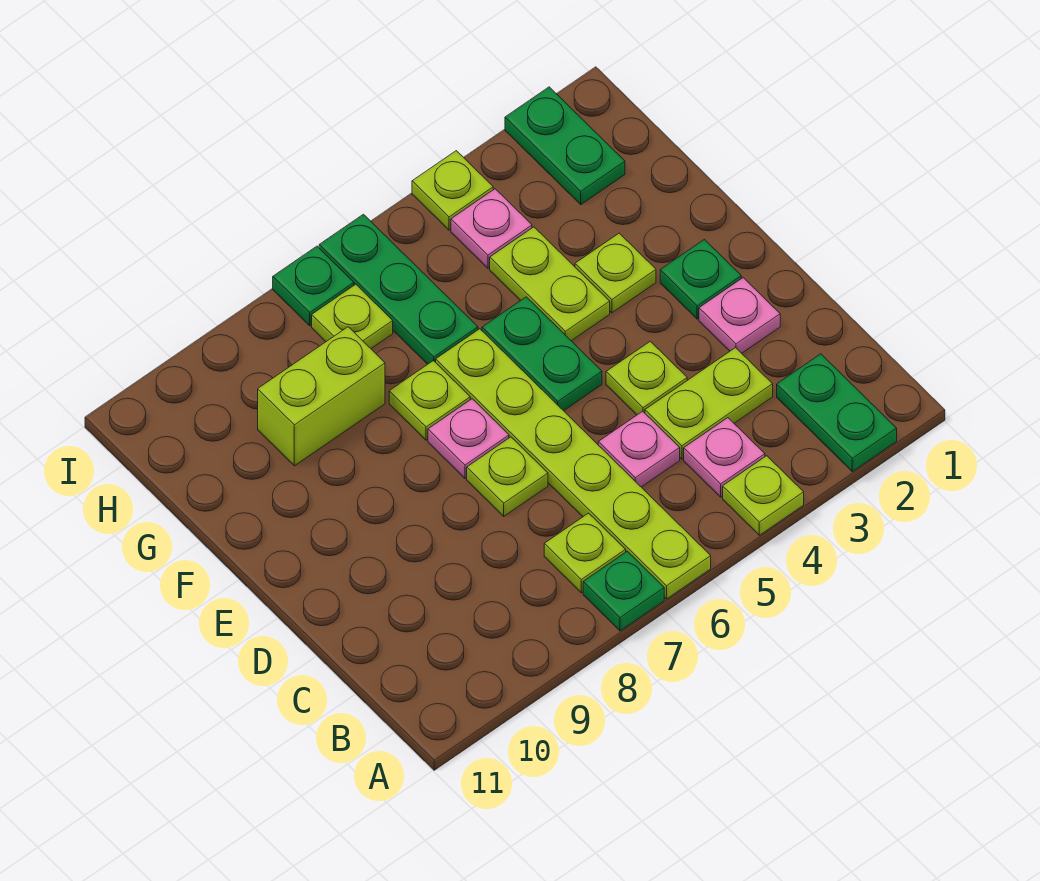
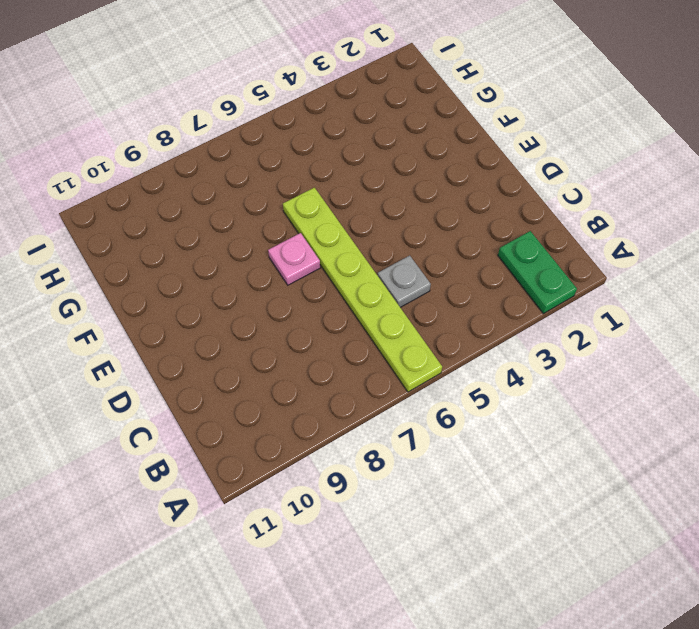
grey plate C5 level 1 -> pink plate C5 level 1
none -> lime plate A4 level 1
none -> green plate A7 level 1
none -> pink plate B4 level 1

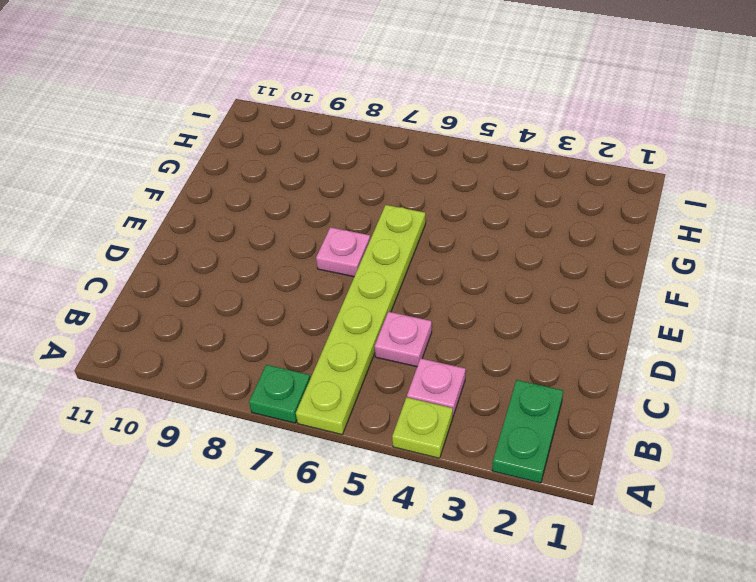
none -> lime plate B7 level 1
none -> lime plate C3:C4 level 1
none -> pink plate D2 level 1

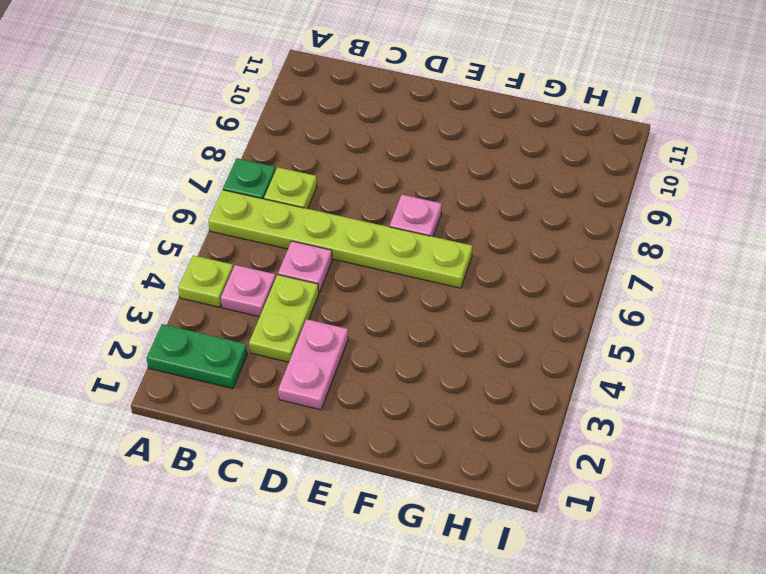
pink plate D2:D3 level 1 -> pink plate D2 level 1
none -> lime plate D4 level 1
none -> lime plate D7 level 1
none -> green plate E2 level 1

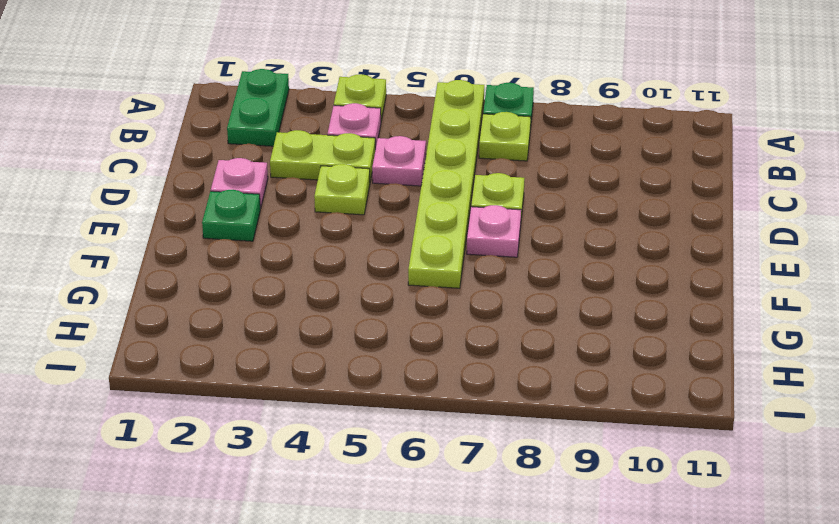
none -> green plate E5:F5 level 1
none -> lime plate F3 level 1
none -> lime plate F4:G4 level 1

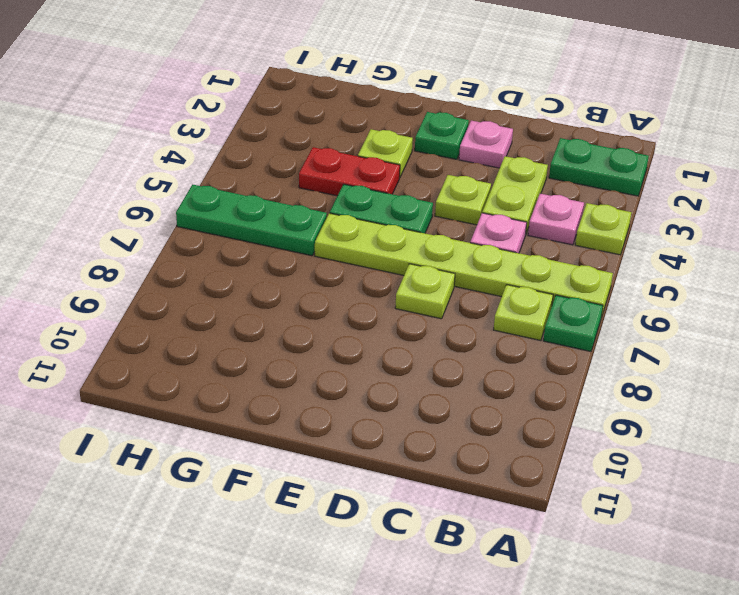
red plate F4:G4 level 1 -> lime plate F4:G4 level 1
none -> pink plate E7 level 1
none -> lime plate F7 level 1
none -> lime brick G8:G9 level 1

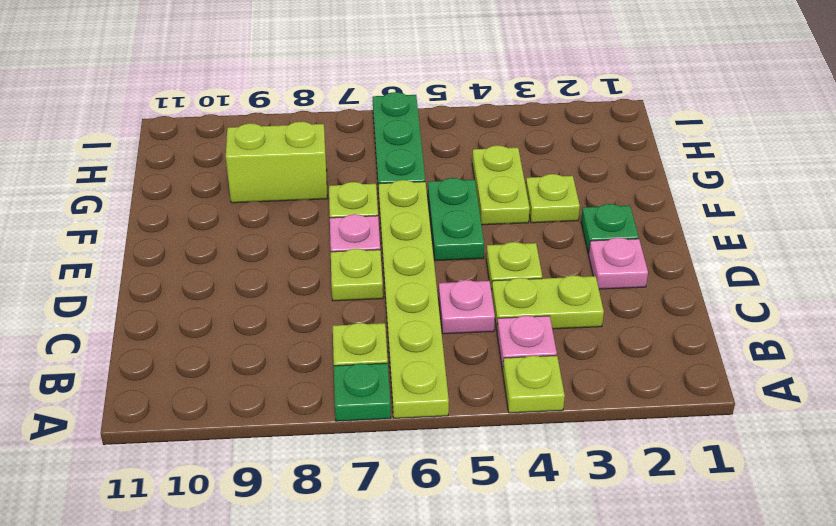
none -> green plate A2:B2 level 1
none -> green plate H2:I2 level 1
none -> pink plate H4 level 1

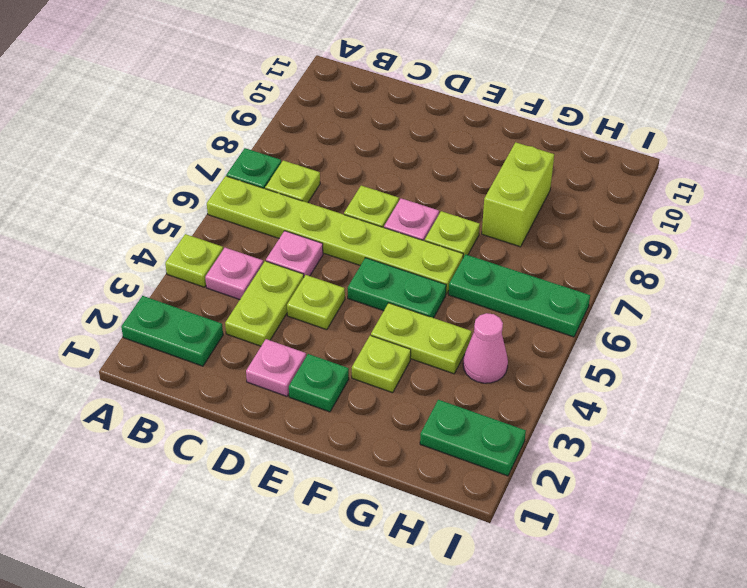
pink cone H4 level 1 -> pink plate H4 level 1
none -> lime plate H7 level 1
none -> lime plate I4 level 1
none -> green plate I7 level 1

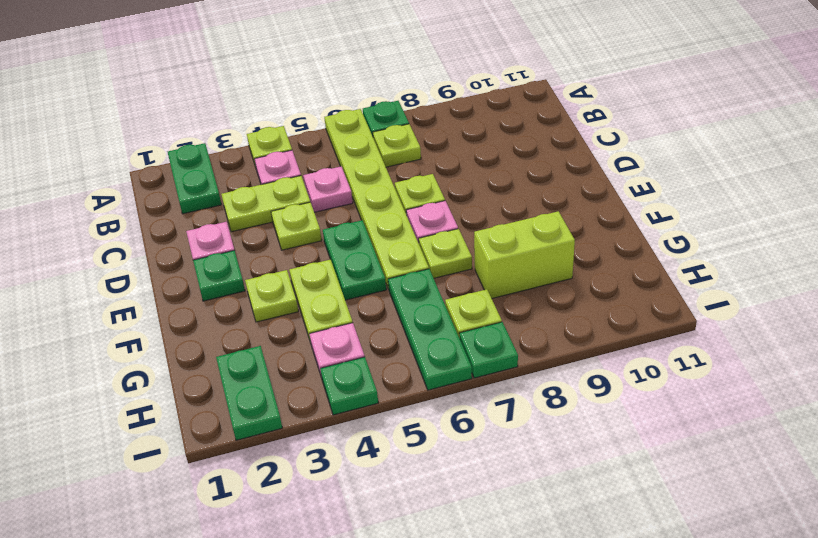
green plate I4 level 1 -> lime plate I4 level 1

